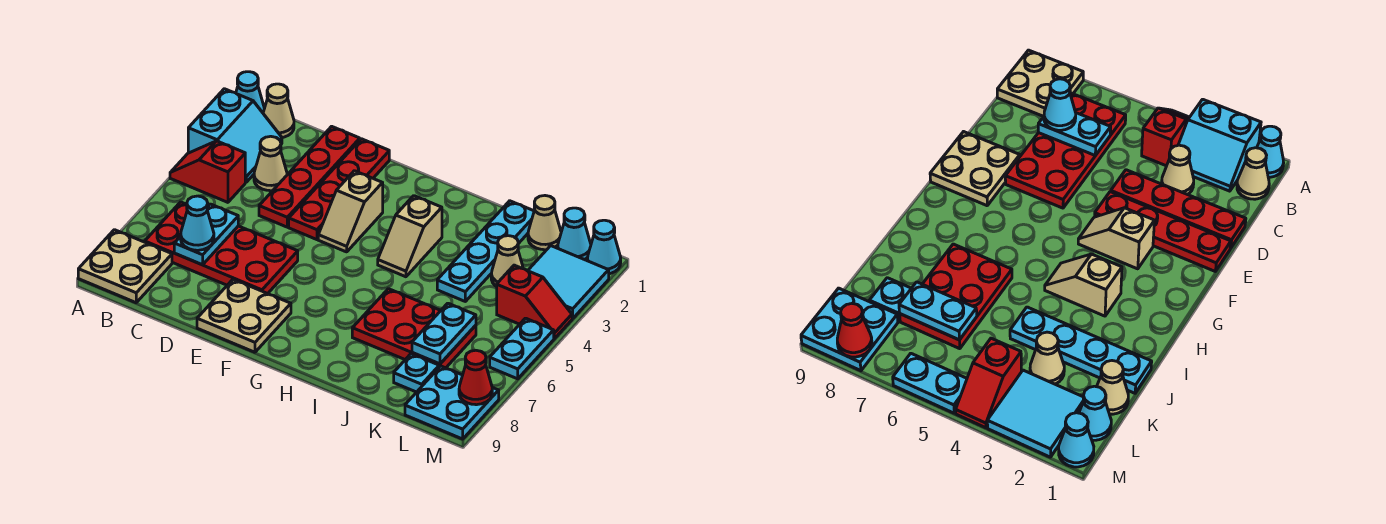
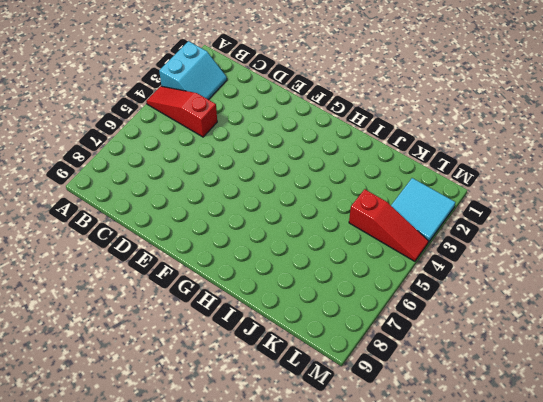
red slope A4:C4 level 1 top C -> red slope A4:B4 level 1 top B
red slope K4:M4 level 1 top K -> red slope L4:M4 level 1 top L
none -> cyan cone A1 level 1
none -> tan plate A8:B9 level 1
none -> tan cone B1 level 1

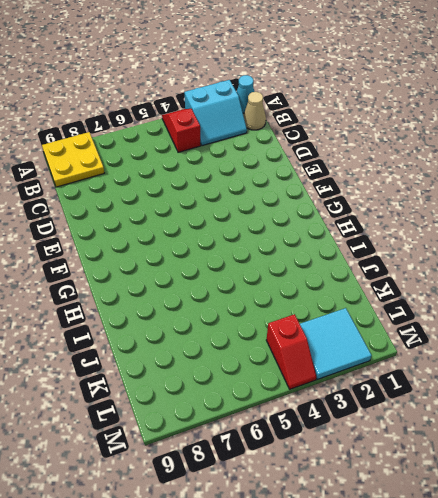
yellow plate A8:B9 level 1 -> tan plate A8:B9 level 1
none -> red plate B6:E7 level 1
none -> tan cone C3 level 1
none -> red plate D1:D4 level 1

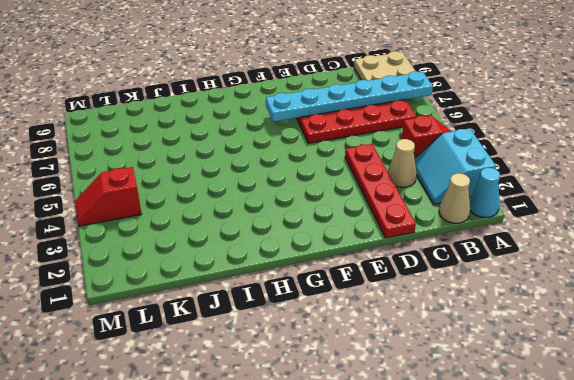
cyan plate A7:F7 level 2 -> cyan plate C6:C7 level 2
none -> red plate E1:E4 level 1
none -> tan plate E8:F9 level 1
none -> tan slope F3:F4 level 1 top 3

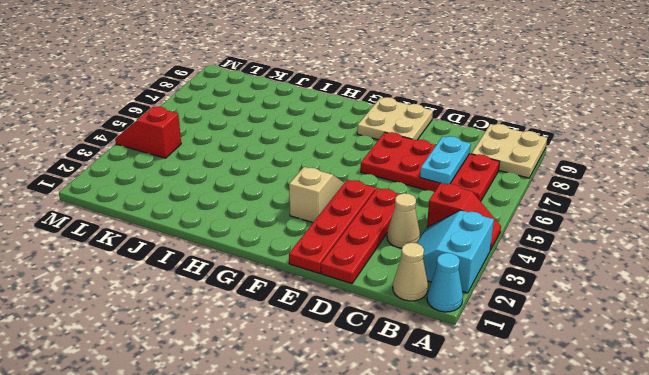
none -> tan slope H3:H4 level 1 top 3
none -> red plate I6:K7 level 1
none -> cyan plate J1:J4 level 1

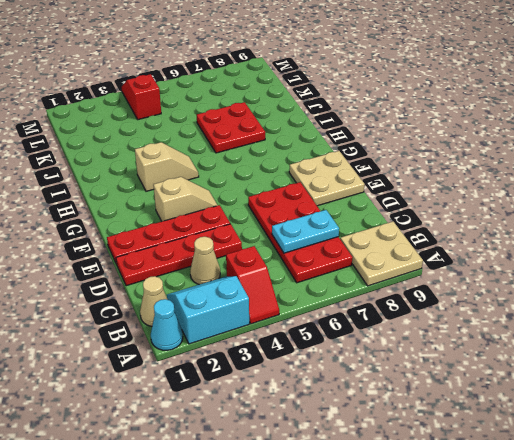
red plate I6:J7 level 1 -> red plate I6:K7 level 1
none -> cyan plate J1:J4 level 1
none -> tan cone K1 level 1
none -> tan cone K3 level 1

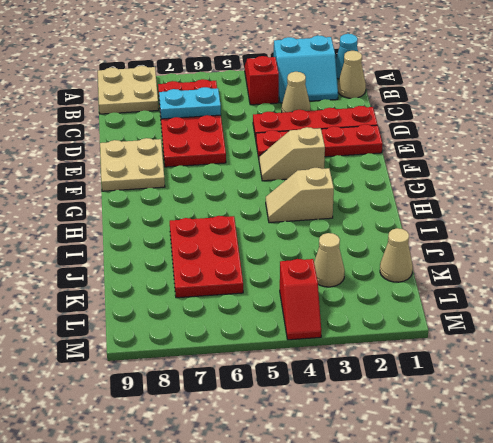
none -> cyan plate J1:J4 level 1
none -> cyan plate K8 level 1
none -> cyan cone L1 level 1

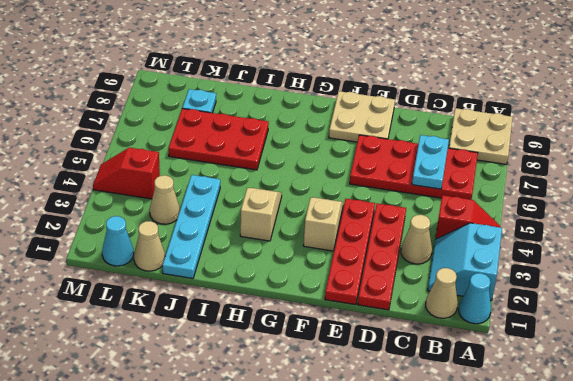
none -> cyan tile L2:M3 level 1
none -> cyan plate L8:M9 level 1
none -> cyan cone M1 level 1

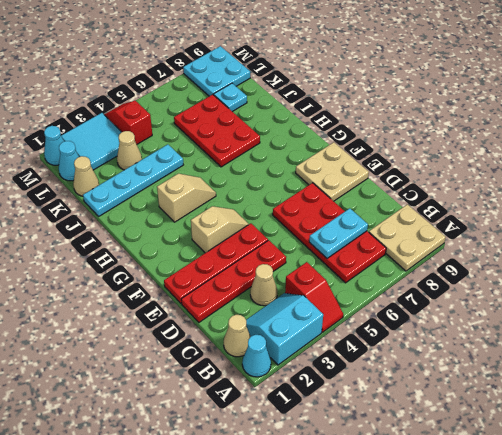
none -> cyan plate M5:M6 level 1
none -> cyan plate K6:K7 level 2
none -> red cone M8 level 2

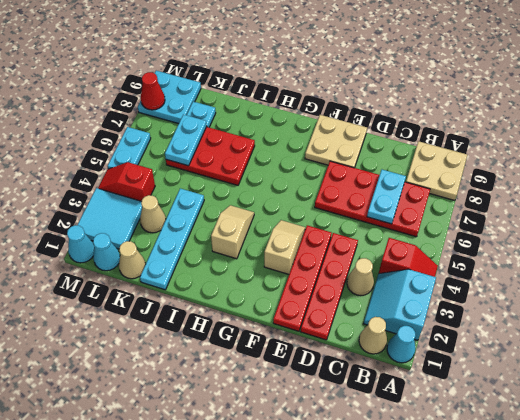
none -> cyan cone C7 level 3

